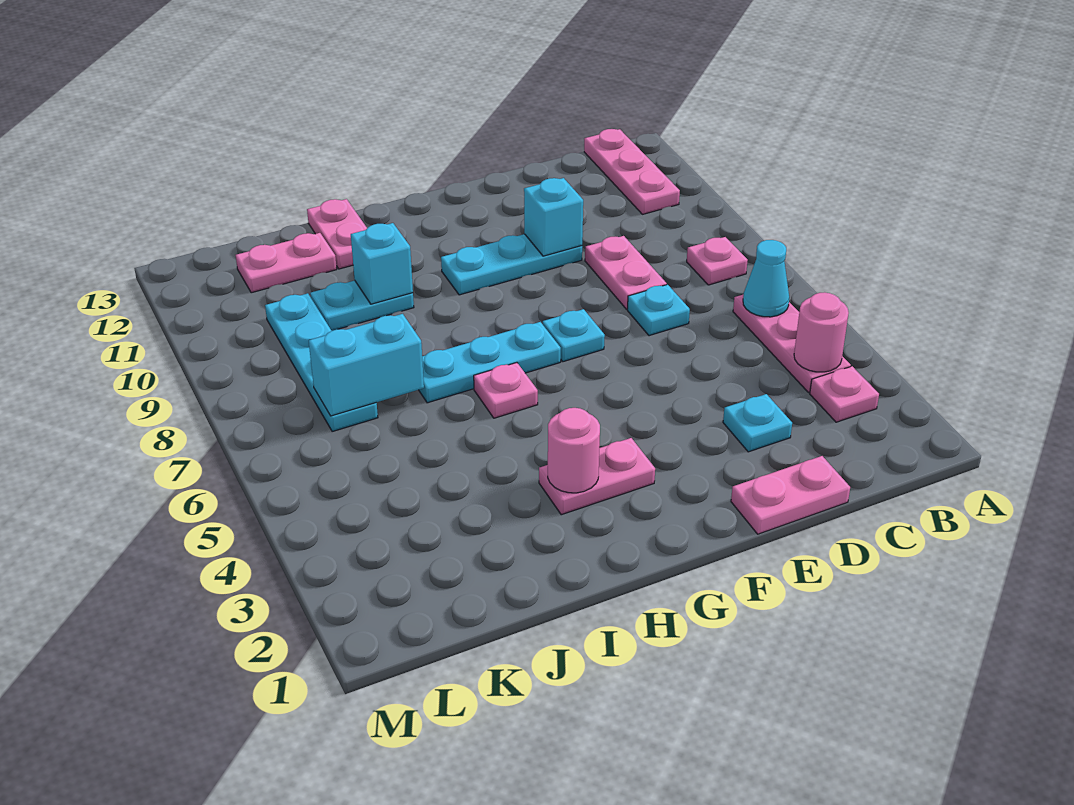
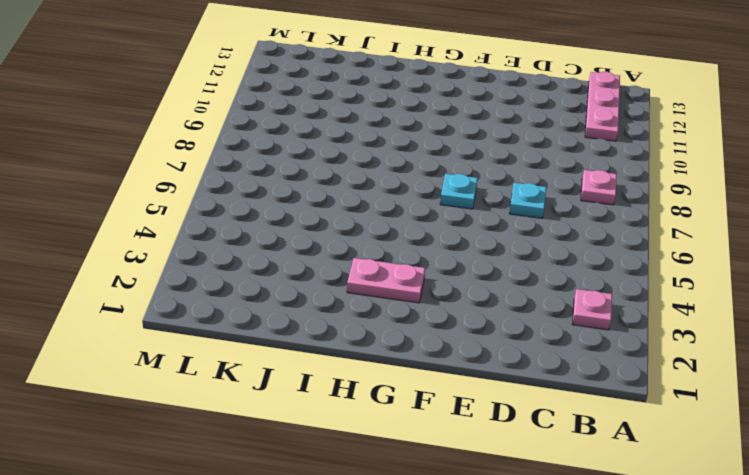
none -> pink plate B4:B6 level 1
none -> pink plate D1:E1 level 1
none -> cyan plate D3 level 1

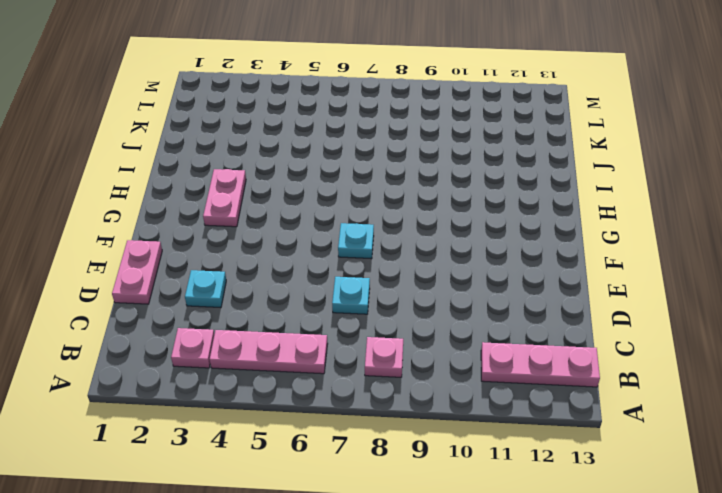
none -> pink plate D8:D9 level 1
none -> cyan plate E10:G10 level 1
none -> cyan plate G7:I7 level 1

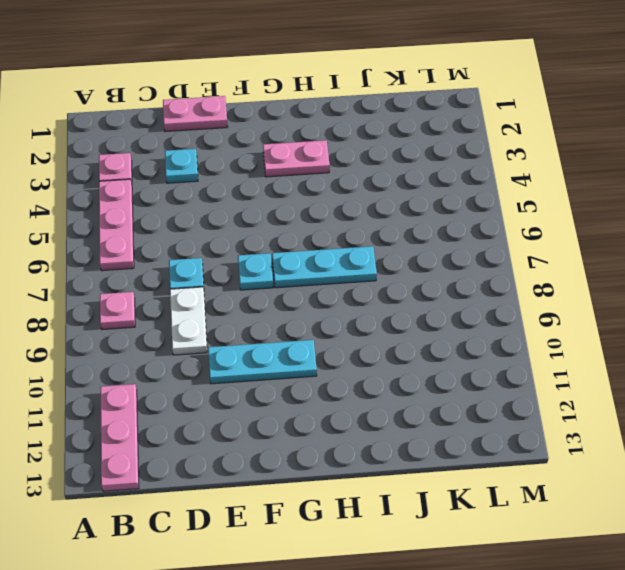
white plate D8:D9 level 1 -> pink plate D8:D9 level 1
none -> pink plate H6 level 1
none -> cyan plate I10:J10 level 1
none -> pink plate I12:I13 level 1

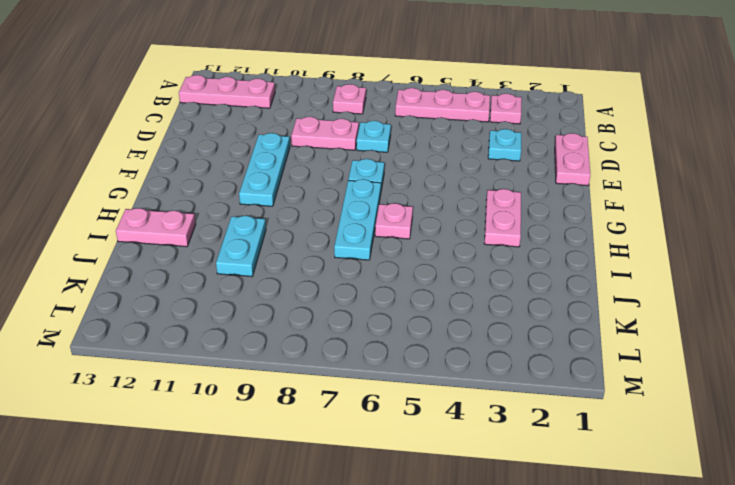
none -> pink plate J12:K12 level 1
none -> cyan plate K7:K10 level 1
none -> pink round brick B4 level 2

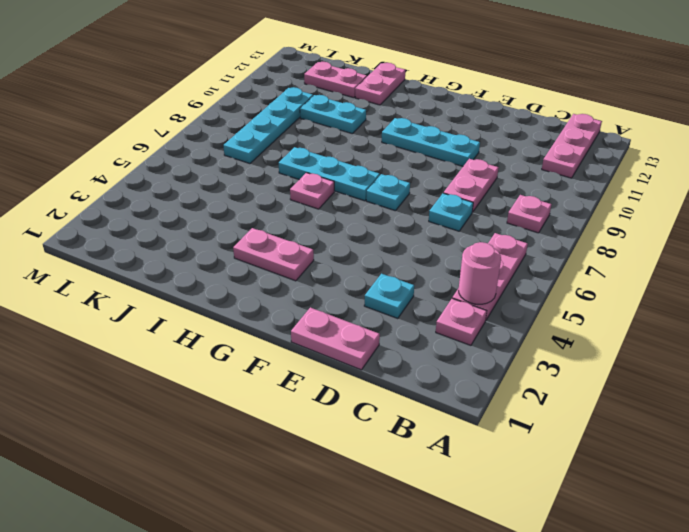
none -> cyan cone B6 level 2
none -> cyan brick E10 level 2
none -> pink round brick H3 level 2

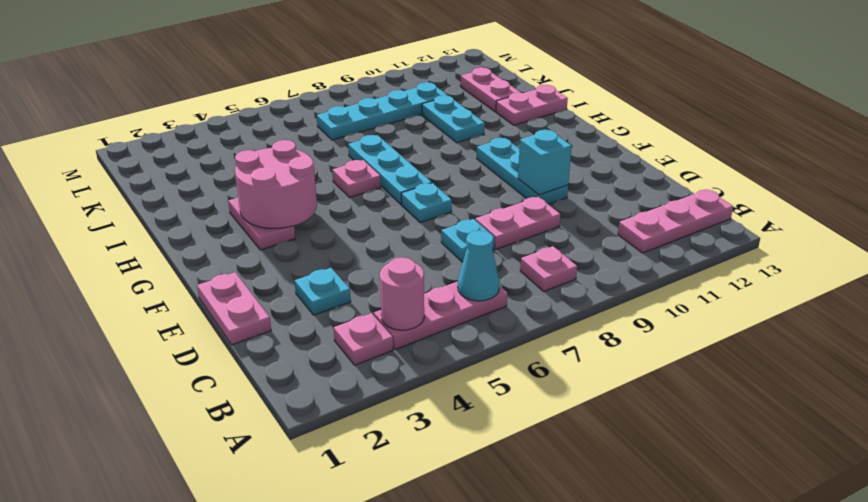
pink round brick G3:H4 level 2 -> pink round brick H3 level 2
none -> cyan brick I10 level 2
none -> cyan brick J7:K7 level 2

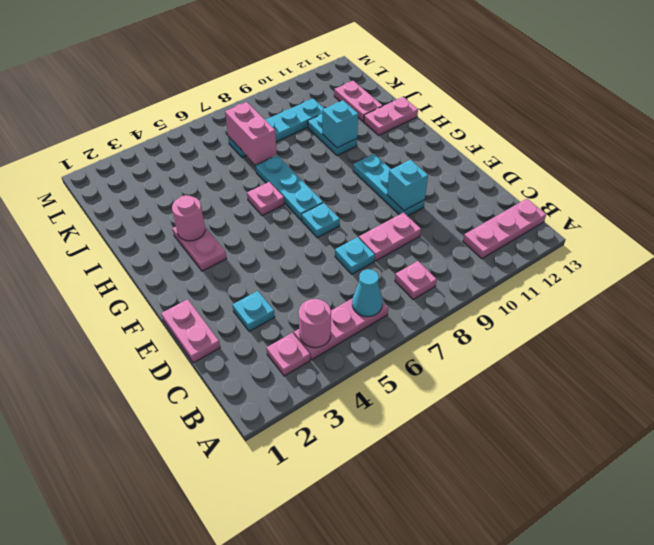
pink brick J7:K7 level 2 -> cyan brick J7:K7 level 2

